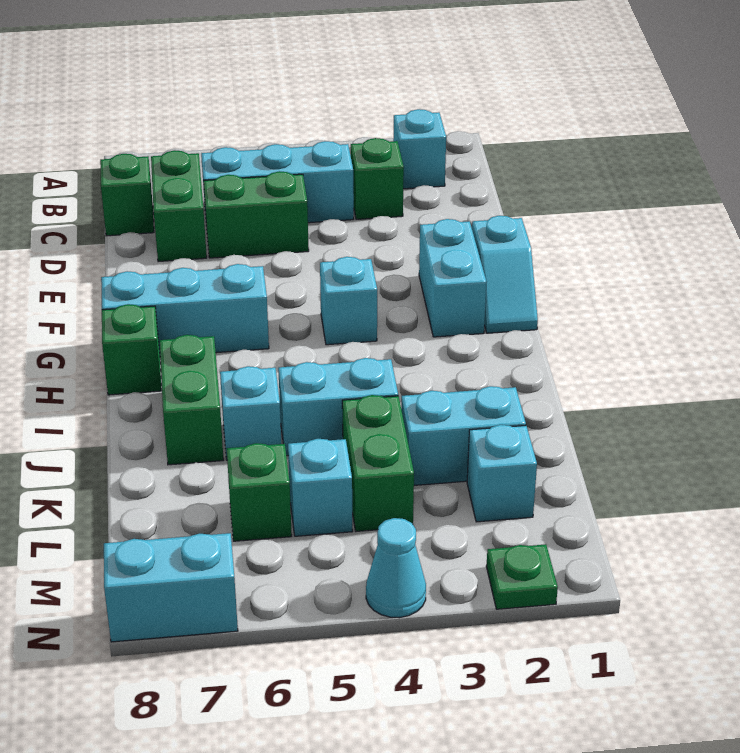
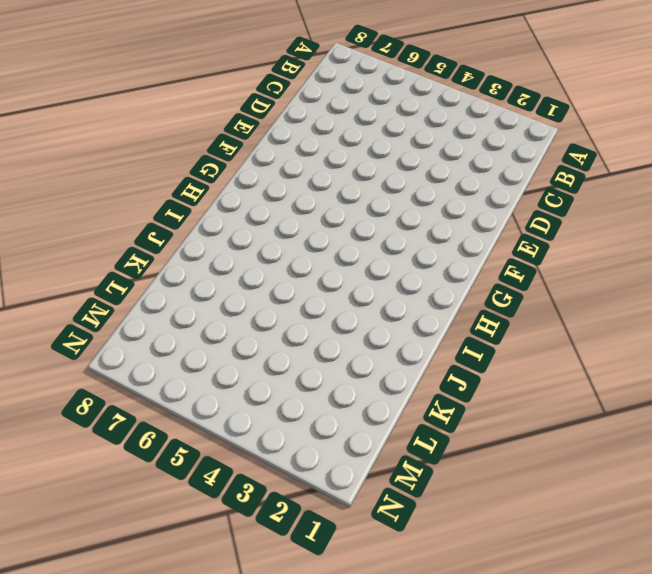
none -> cyan brick B2 level 1
none -> green brick C3 level 1
none -> cyan brick C4:C6 level 1

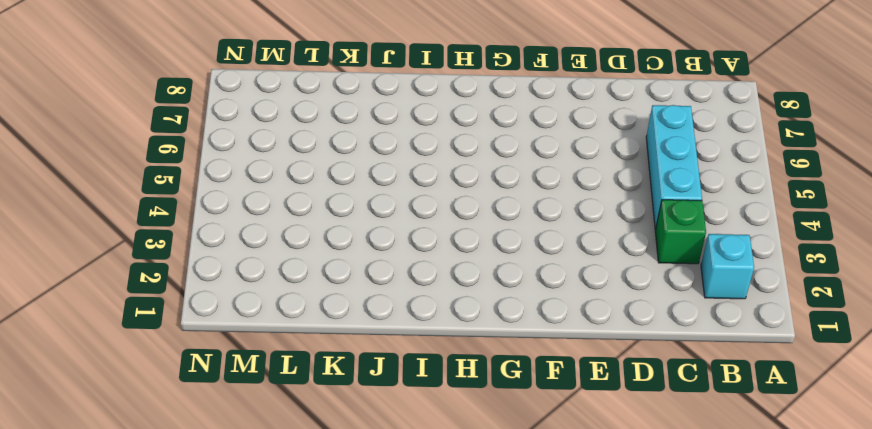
none -> green brick C7:D7 level 1
none -> green brick C8 level 1
none -> green brick D5:D6 level 1

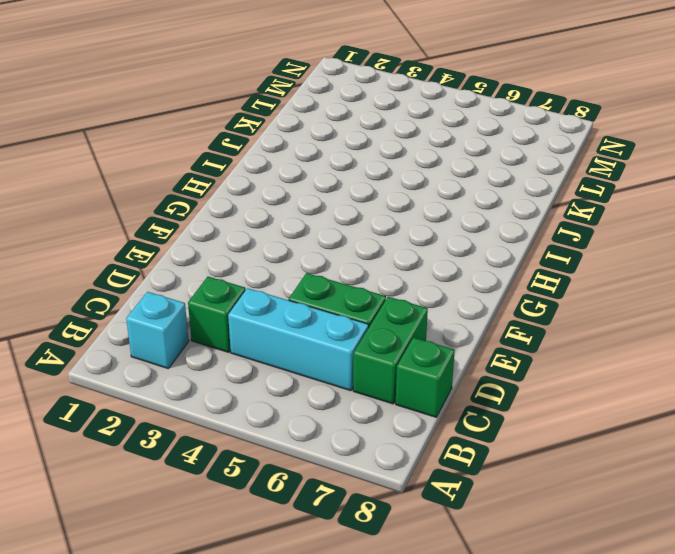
none -> cyan slope F1:G1 level 1 top F
none -> cyan brick F2:G2 level 1
none -> cyan brick G4 level 1

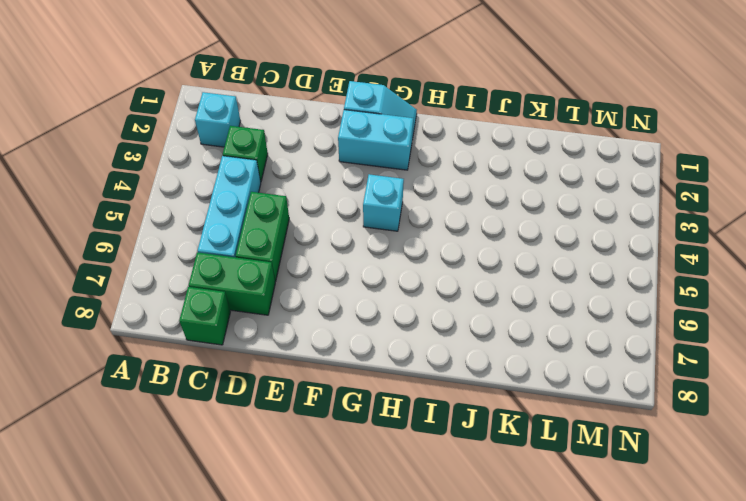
none -> cyan brick G6:G8 level 1
none -> green brick H8 level 1
none -> green brick I7:J7 level 1

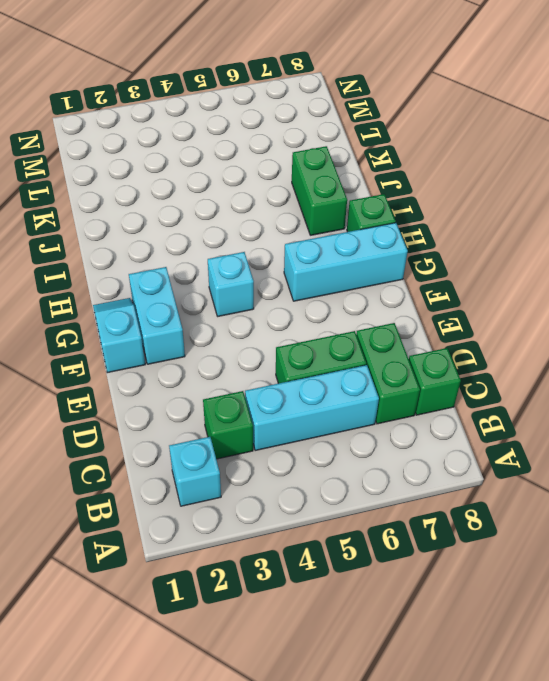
none -> cyan brick J4:J5 level 1
none -> cyan brick J6 level 1
none -> cyan brick K2:K3 level 1

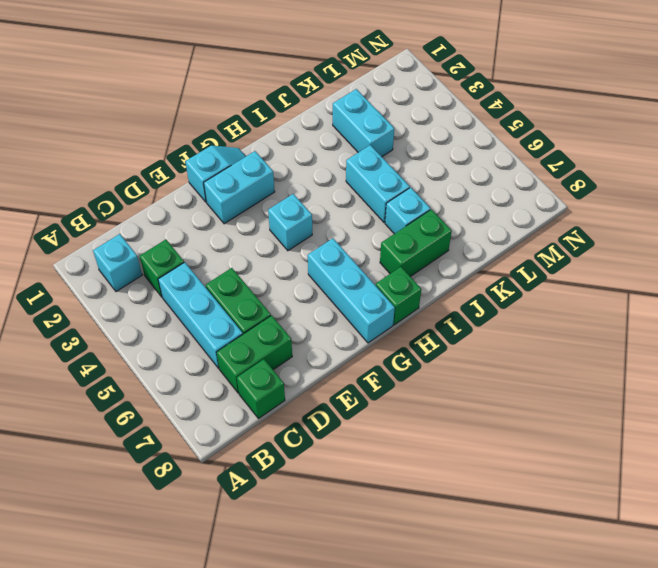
none -> green brick K4:L4 level 1
none -> cyan brick L2 level 1
none -> cyan brick L5 level 1

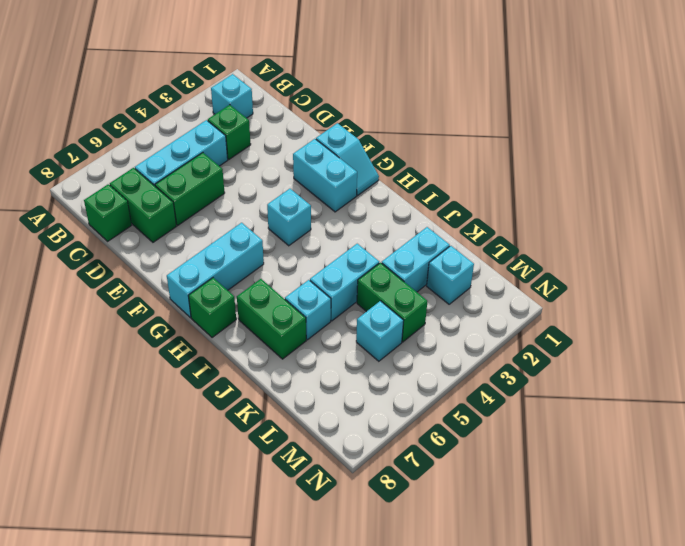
none -> green brick L6 level 1
none -> green plate N2 level 1
none -> cyan cone N4 level 1

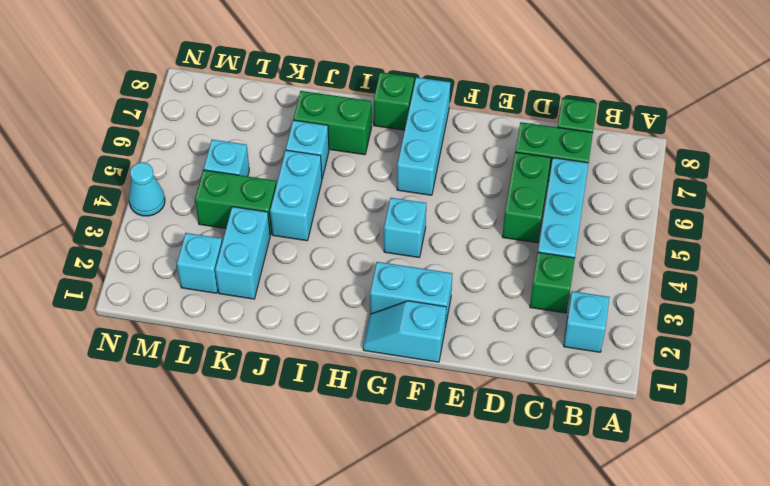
none -> green brick L6 level 1
none -> green plate N2 level 1
none -> cyan brick N7:N8 level 1

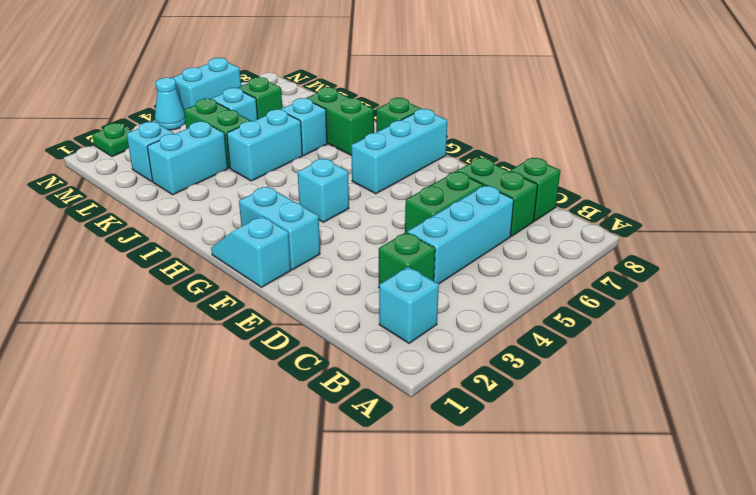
cyan brick N5:N6 level 1 -> cyan brick N7:N8 level 1

